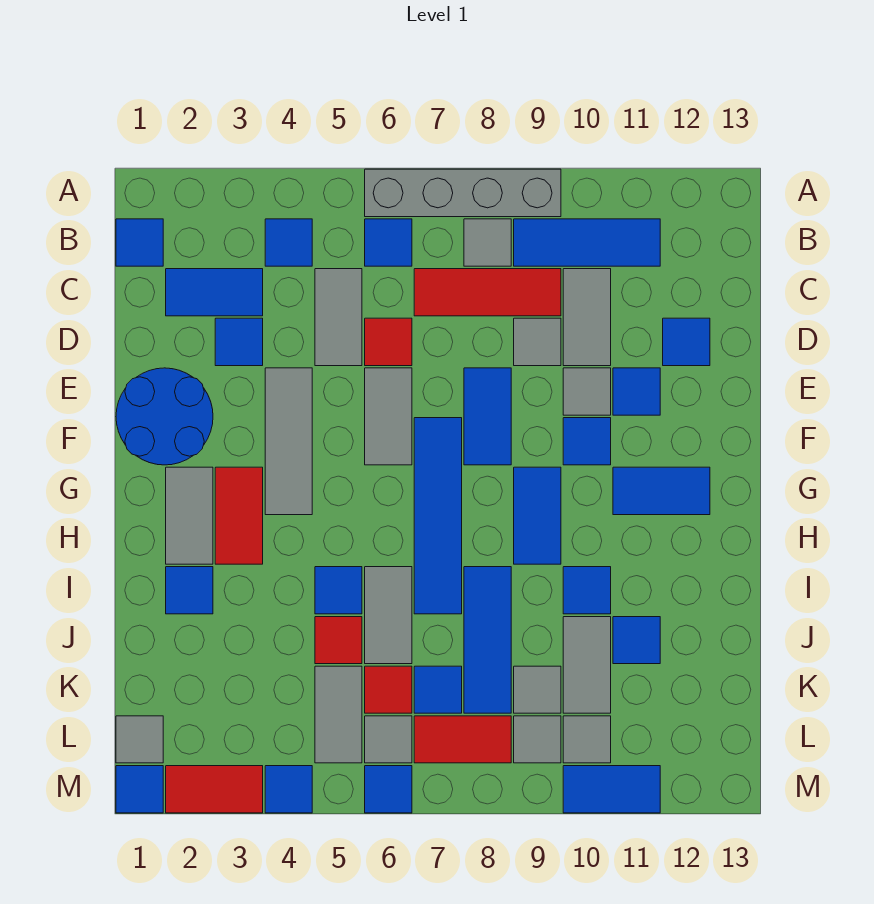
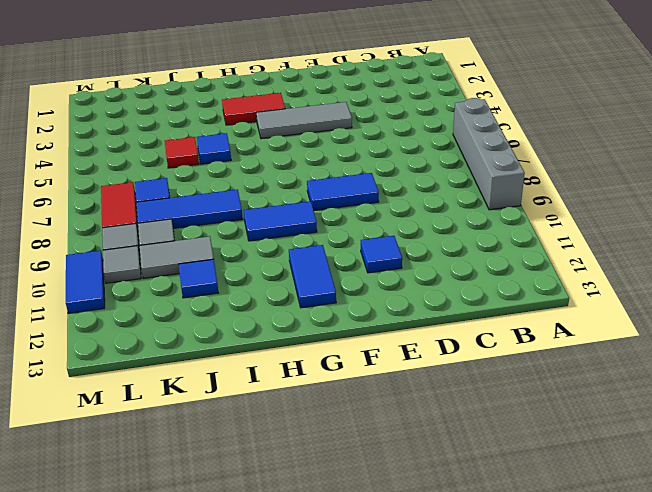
none -> blue tile B1 level 1
none -> blue tile B4 level 1
none -> blue tile B6 level 1
none -> grey tile B8 level 1

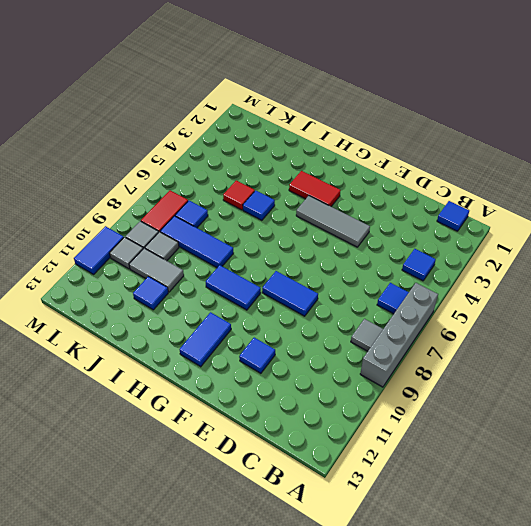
none -> blue tile B9:B11 level 1
none -> blue tile C2:C3 level 1
none -> grey tile C5:D5 level 1
none -> red tile C7:C9 level 1

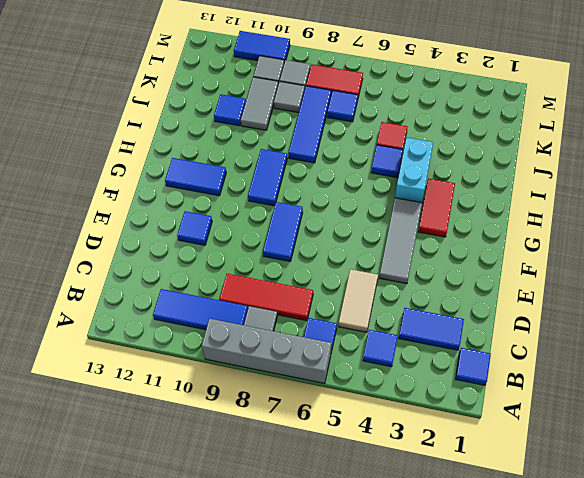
tan tile C5:D5 level 1 -> grey tile C5:D5 level 1
cyan brick H4:I4 level 1 -> none
none -> grey tile C10:D10 level 1
none -> blue tile D3 level 1
none -> red tile D6 level 1
none -> grey tile D9 level 1

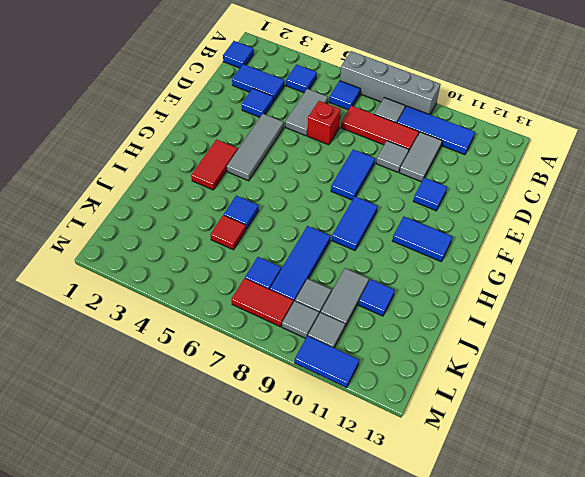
red brick D6 level 1 -> red tile D6 level 1
none -> blue tile D12 level 1
none -> blue round brick E1:F2 level 1
none -> grey tile E6:F6 level 1
none -> grey tile E10 level 1

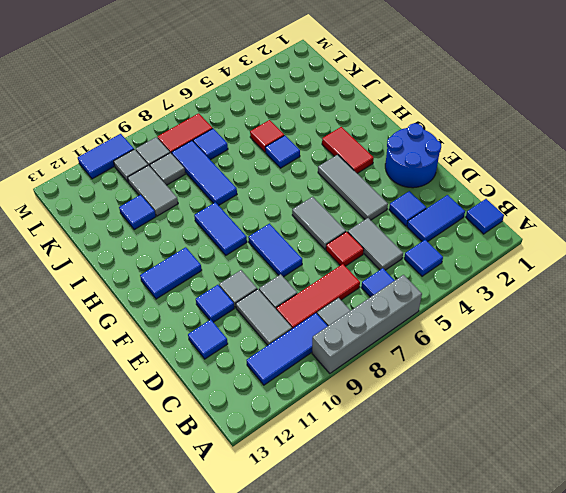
none -> blue tile F7:I7 level 1
none -> blue tile F10 level 1
none -> grey tile G2:H2 level 1
none -> blue tile I2 level 1

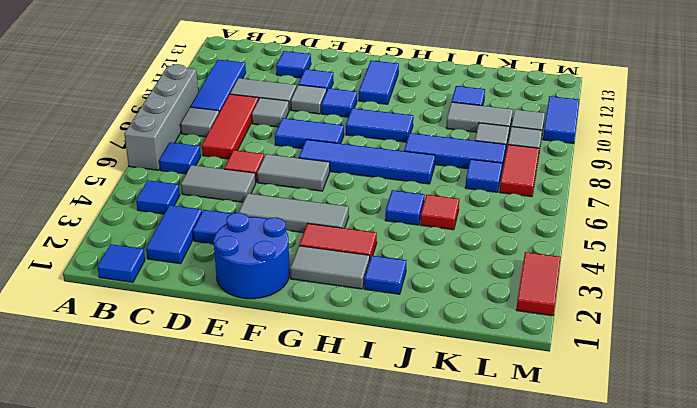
none -> grey tile I6:J6 level 1
none -> blue tile I10 level 1
none -> grey tile K5:L5 level 1
none -> red tile K6 level 1

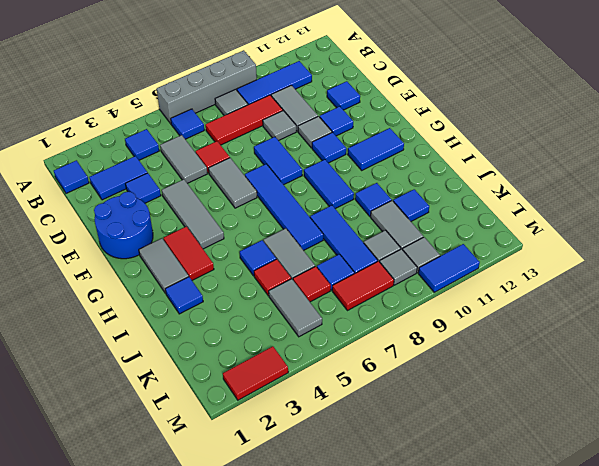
none -> grey tile L1 level 1
none -> grey tile L6 level 1
none -> blue tile M1 level 1
none -> blue tile M4 level 1

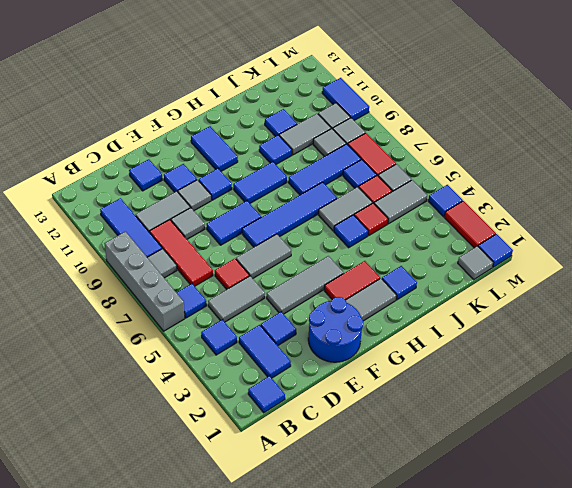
none -> blue tile M6 level 1

